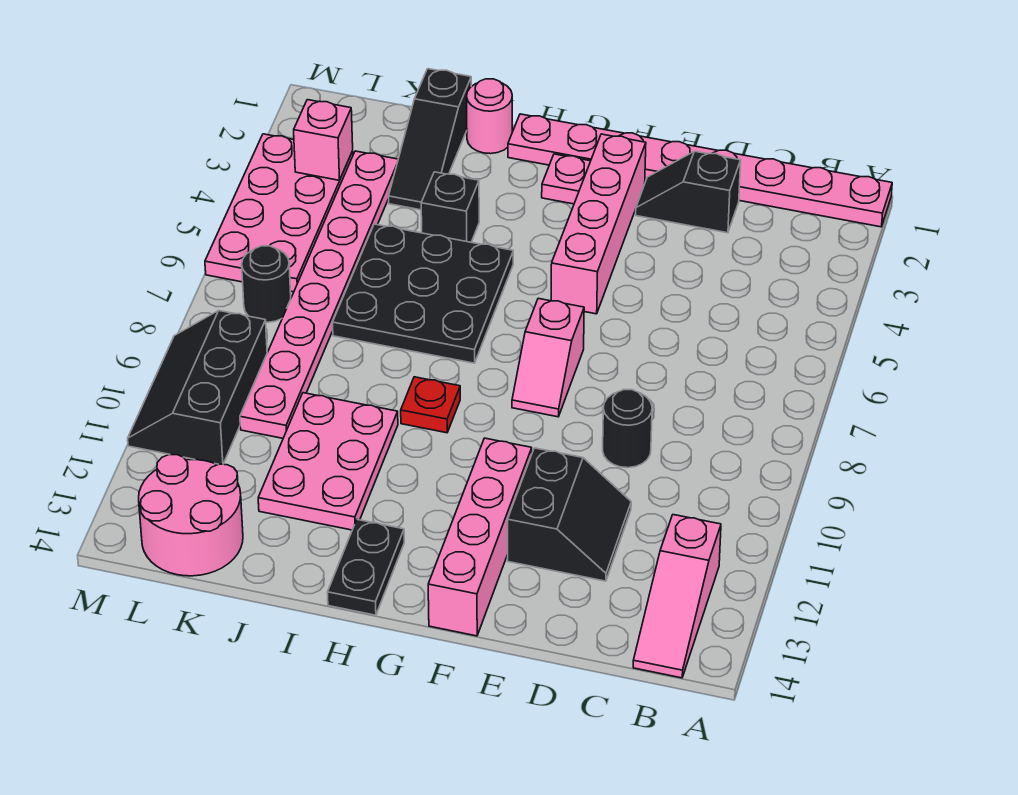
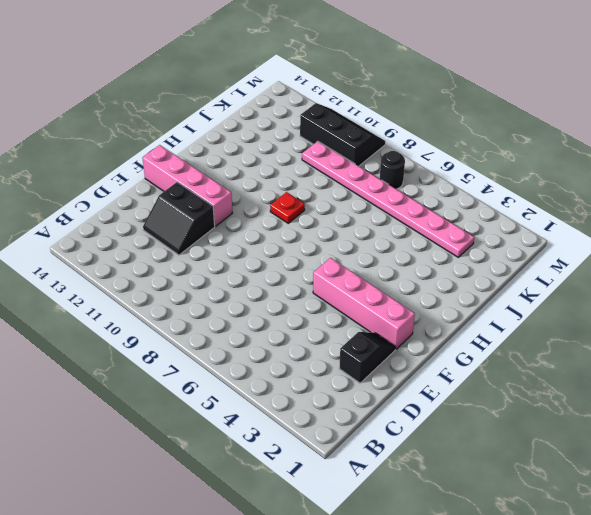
none -> pink plate A1:H1 level 1
none -> pink slope B12:B14 level 1 top 12
none -> black round brick D9 level 1

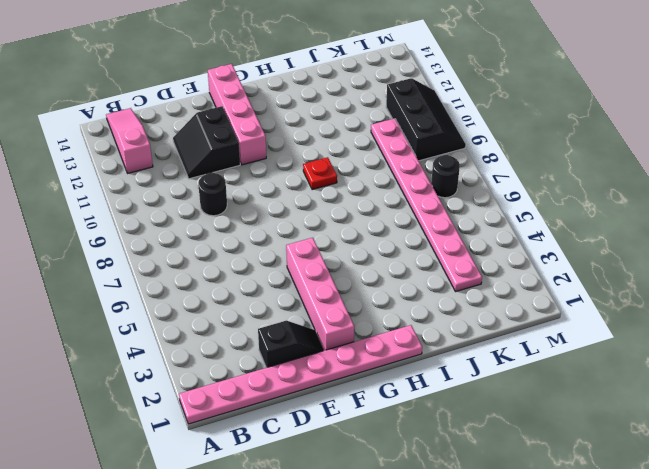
none -> pink slope F7:F8 level 1 top 7
none -> pink plate G2 level 1
none -> black plate H5:J7 level 1

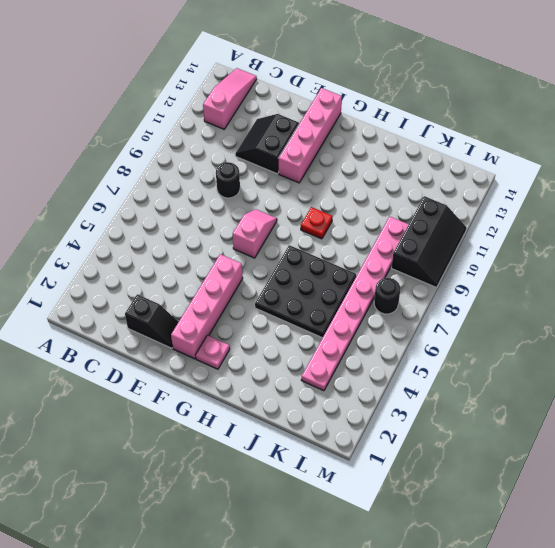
none -> pink plate A1:H1 level 1
none -> black plate H13:H14 level 1
none -> pink round brick I1 level 1

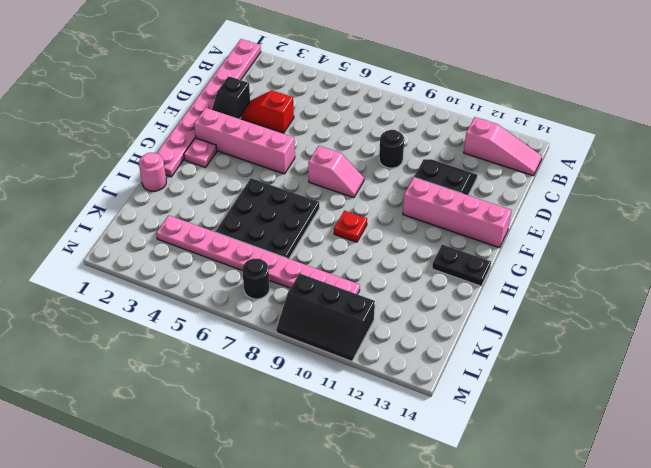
red slope D3:D4 level 1 top 4 -> none
none -> black brick I4 level 1
none -> pink plate I10:J12 level 1
none -> black slope J1:J3 level 1 top 1

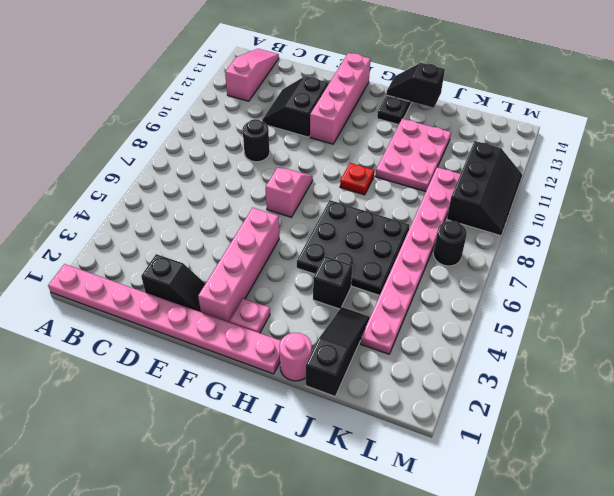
black slope H14:I14 level 2 top I -> none
none -> pink round brick K13:L14 level 1
none -> pink plate L3:M6 level 1
none -> pink brick L3 level 2

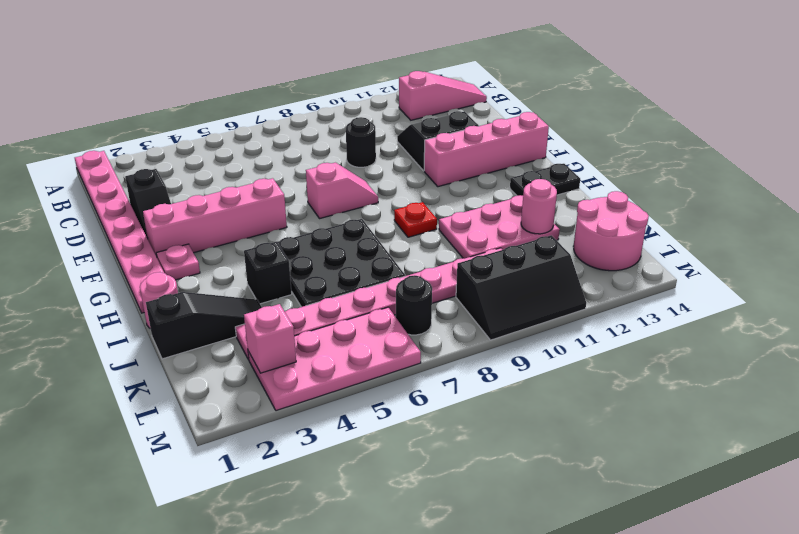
pink round brick J12 level 2 -> none

